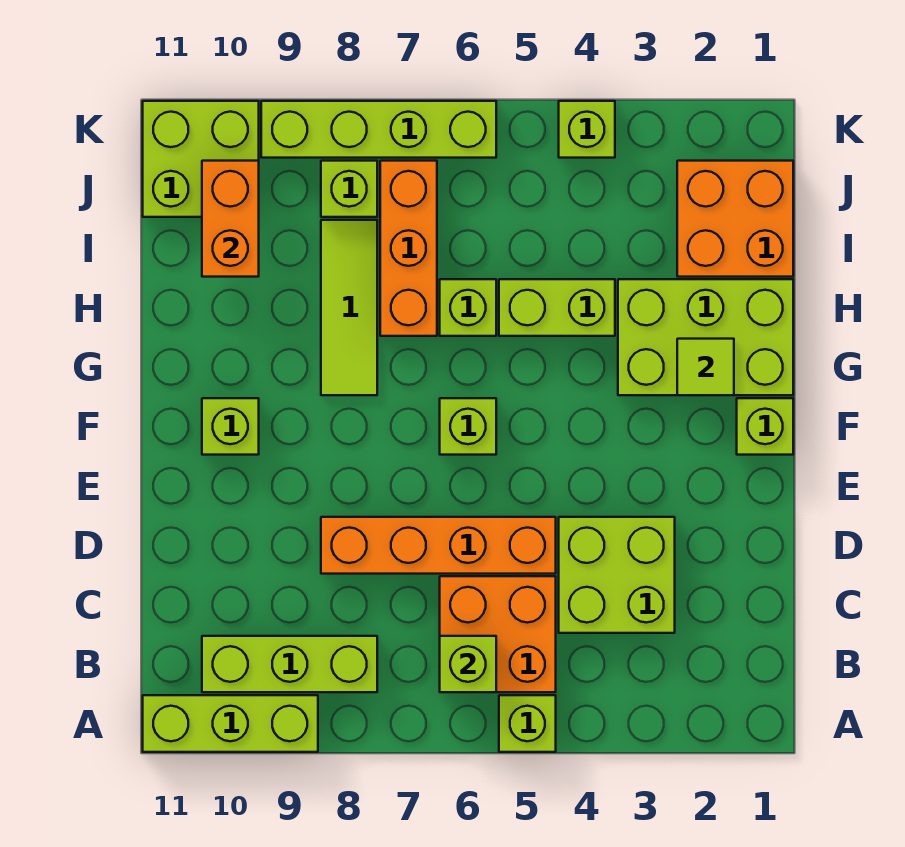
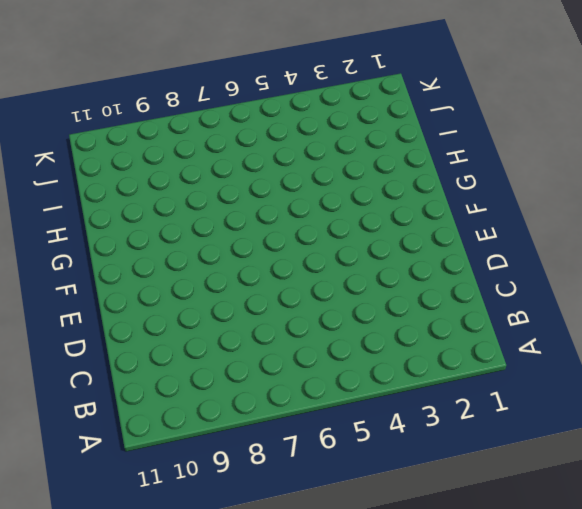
none -> lime brick A5 level 1
none -> lime brick A9:A11 level 1
none -> orange brick B5:C6 level 1

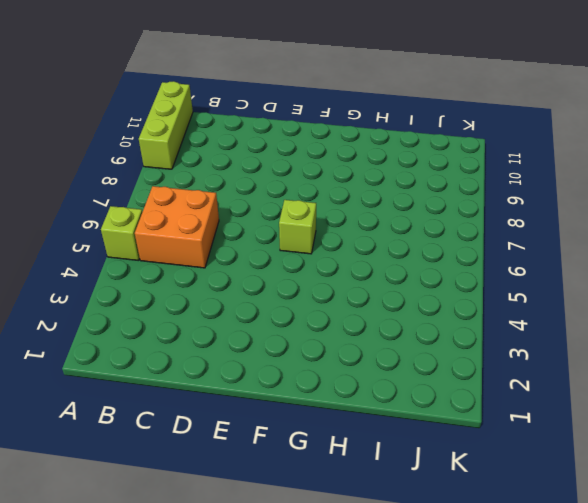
none -> lime brick B8:B10 level 1
none -> lime brick C3:D4 level 1
none -> orange brick D5:D8 level 1

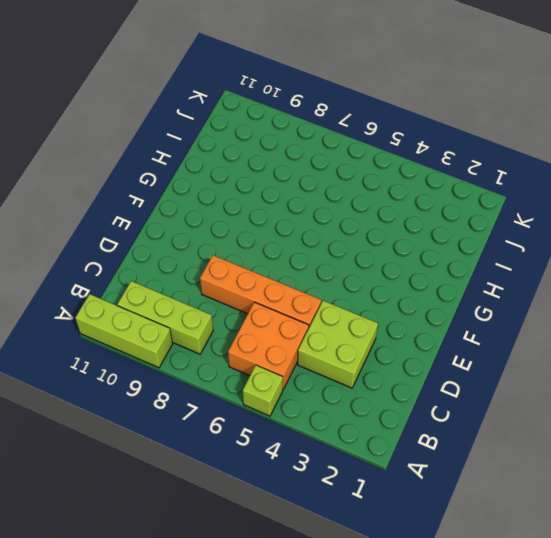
none -> lime brick F1 level 1
none -> lime brick F6 level 1
none -> lime brick F10 level 1

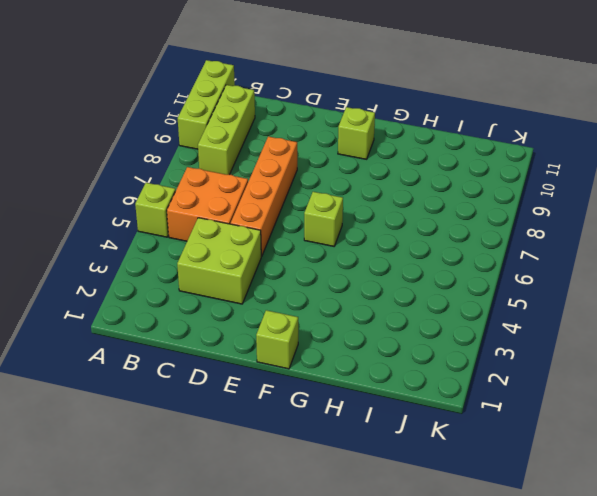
none -> lime brick G1:H3 level 1
none -> lime tile G8:I8 level 1
none -> lime brick H4:H5 level 1

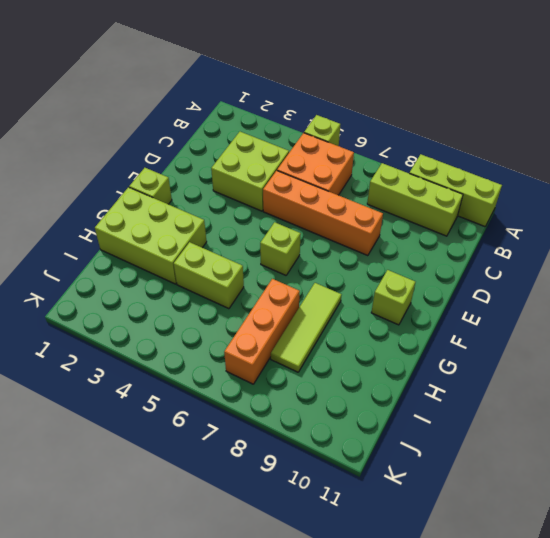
none -> lime brick H6 level 1
none -> orange brick I1:J2 level 1
none -> lime brick J8 level 1

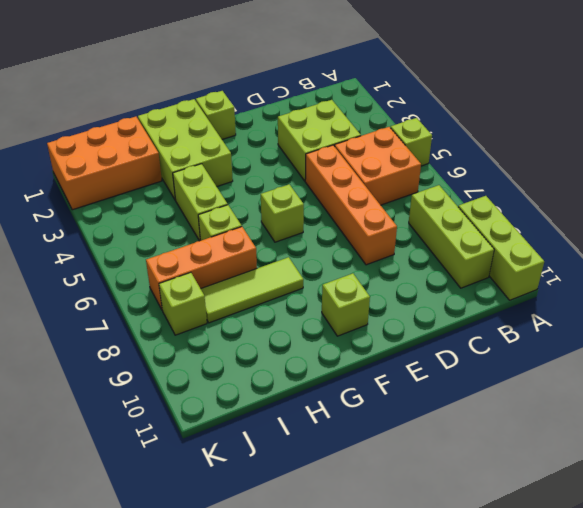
orange brick I1:K2 level 1 -> orange brick I1:J2 level 1
none -> lime brick J10:K11 level 1
none -> lime brick K4 level 1
none -> lime brick K6:K9 level 1

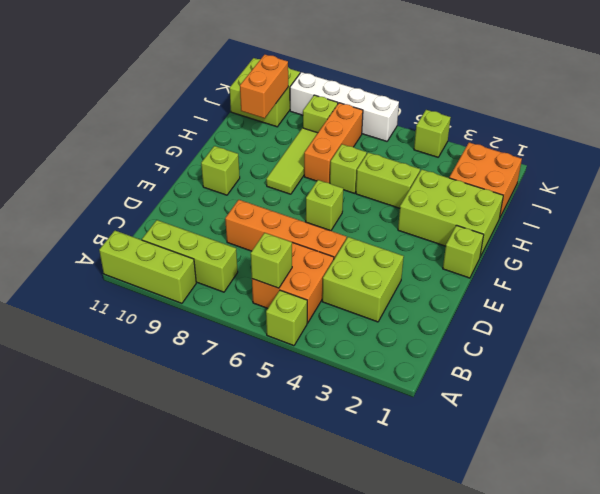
white brick K6:K9 level 1 -> lime brick K6:K9 level 1
none -> lime tile G2 level 2

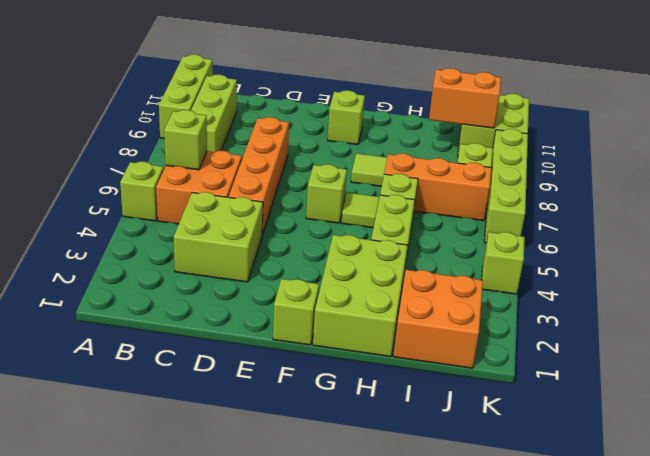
lime tile G6 level 1 -> lime tile G2 level 2

